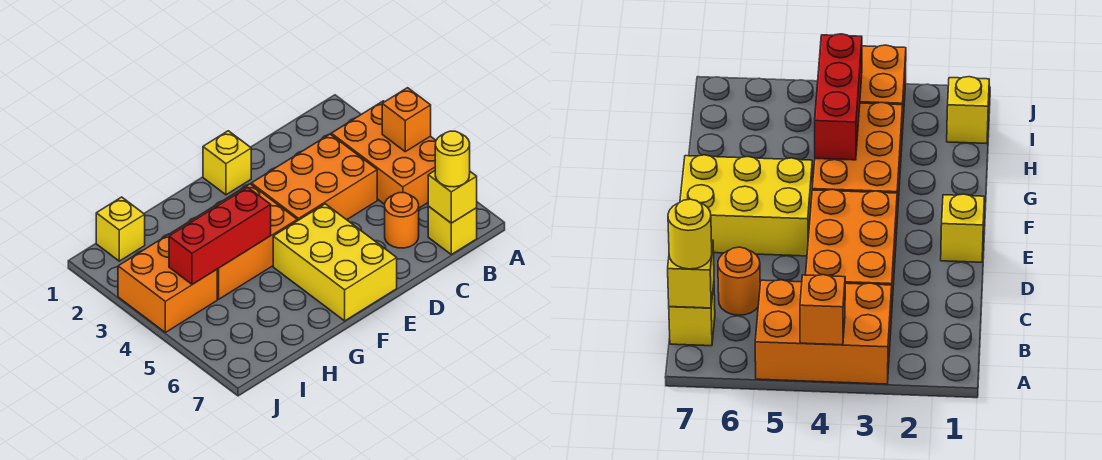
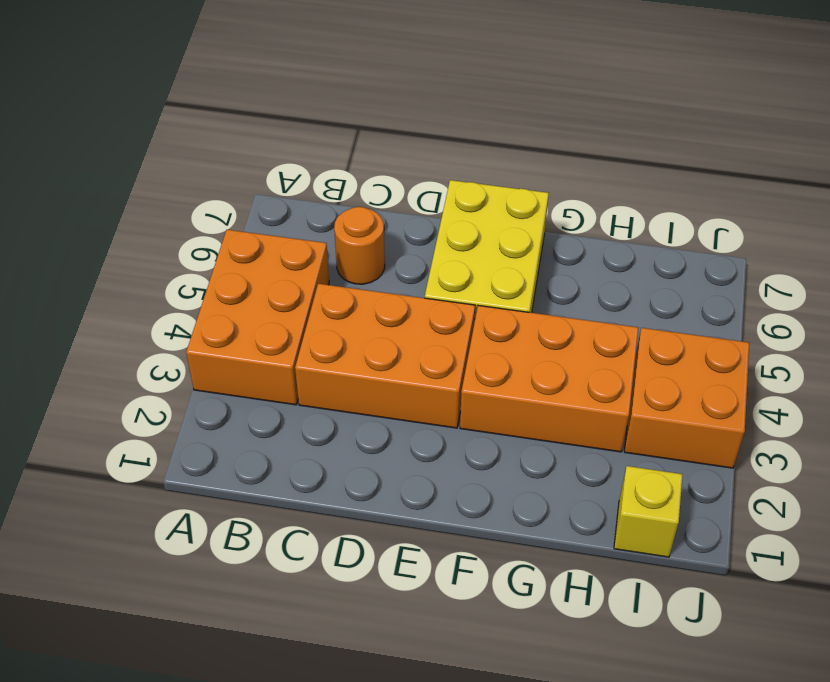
none -> yellow brick B7 level 1
none -> yellow brick E1 level 1
none -> orange brick A4 level 2

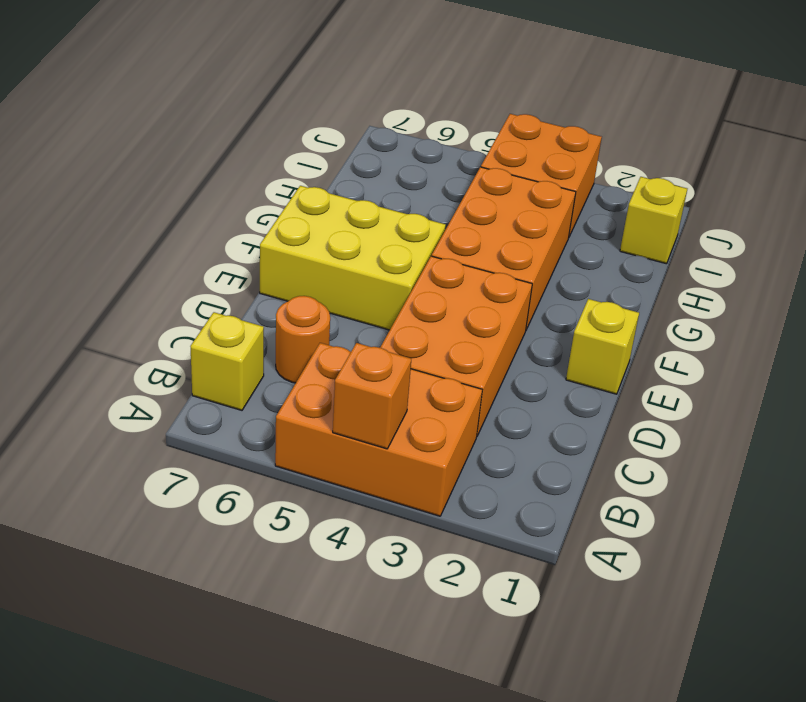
none -> yellow brick B7 level 2
none -> red brick G4:I4 level 2
none -> yellow round brick B7 level 3

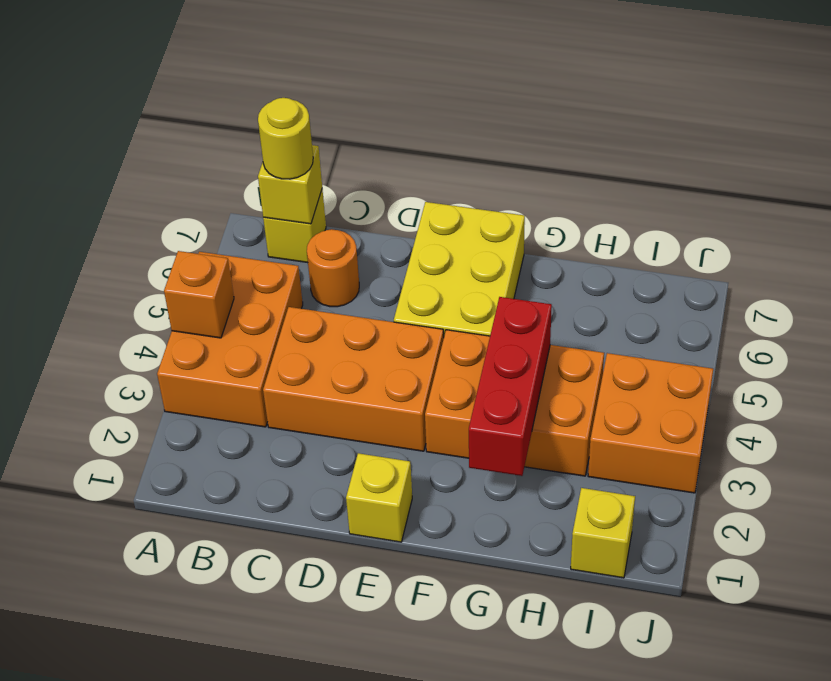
red brick G2:G4 level 2 -> red brick G4:I4 level 2

